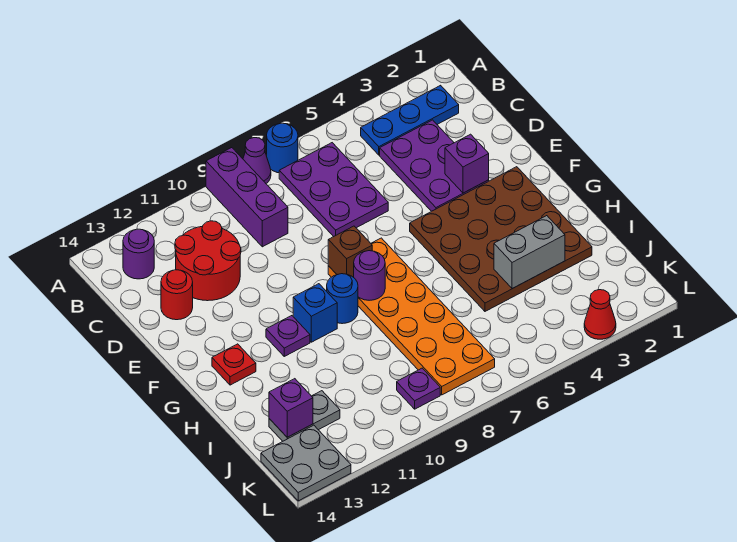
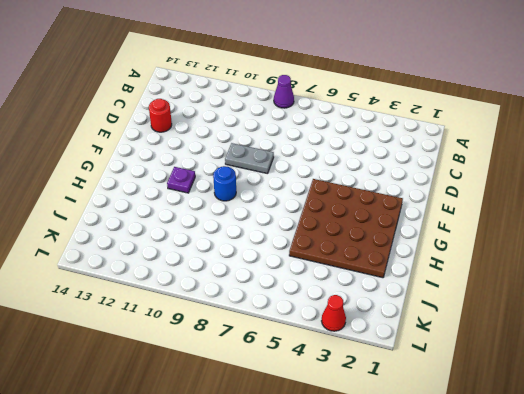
grey plate E8:E9 level 1 -> grey plate J12:J13 level 1
none -> blue round brick A7 level 1
none -> purple brick A9:C9 level 1
none -> blue plate B2:B4 level 1

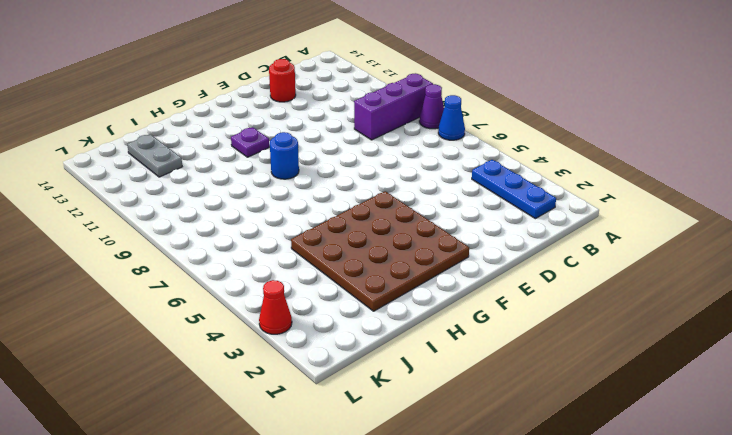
blue cone A7 level 1 -> blue round brick A7 level 1
none -> purple plate B6:D7 level 1
none -> purple round brick B13 level 1
none -> purple plate C3:E4 level 1

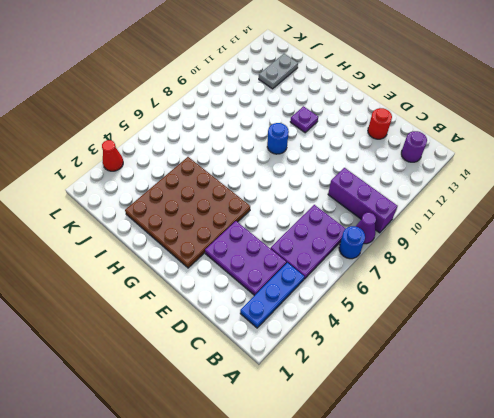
purple plate B5:C7 level 1 -> purple plate B6:D7 level 1
none -> red round brick C11:D12 level 1
none -> orange plate F7:K8 level 1
none -> blue brick G10 level 1

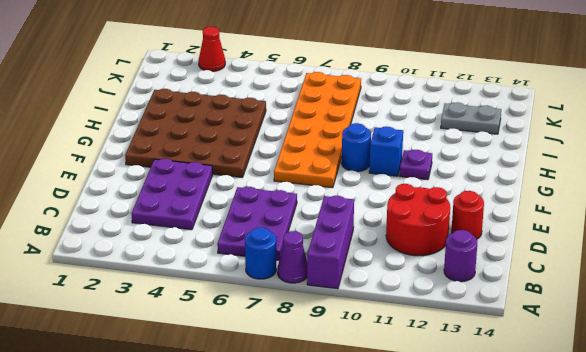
none -> blue plate B2:B4 level 1
none -> red plate G13 level 1
none -> purple plate K9 level 1

